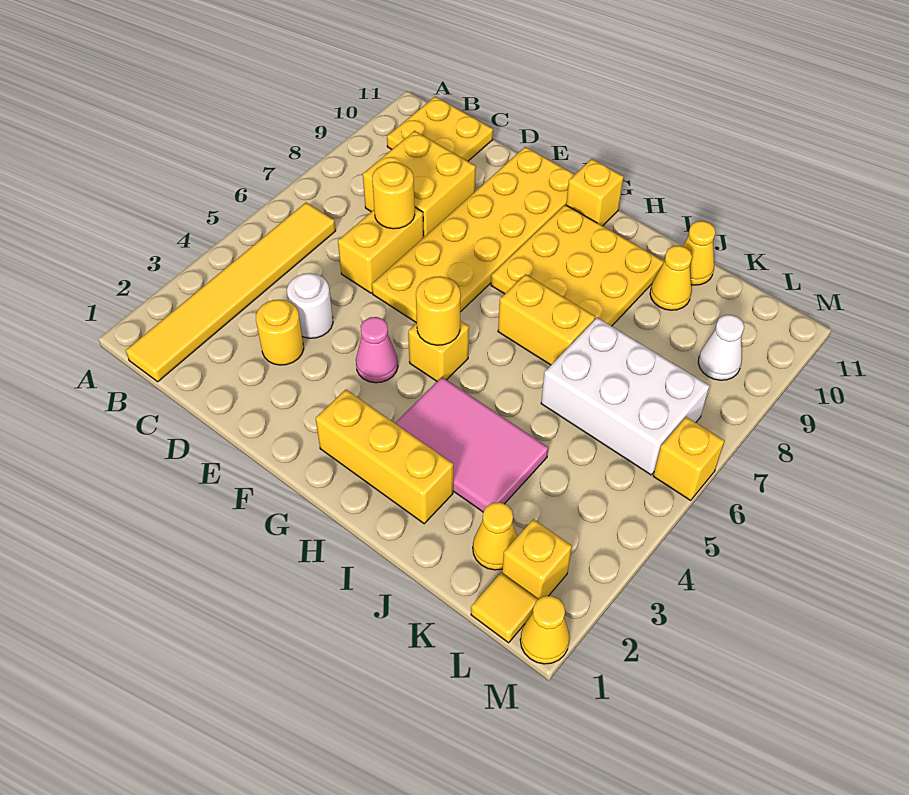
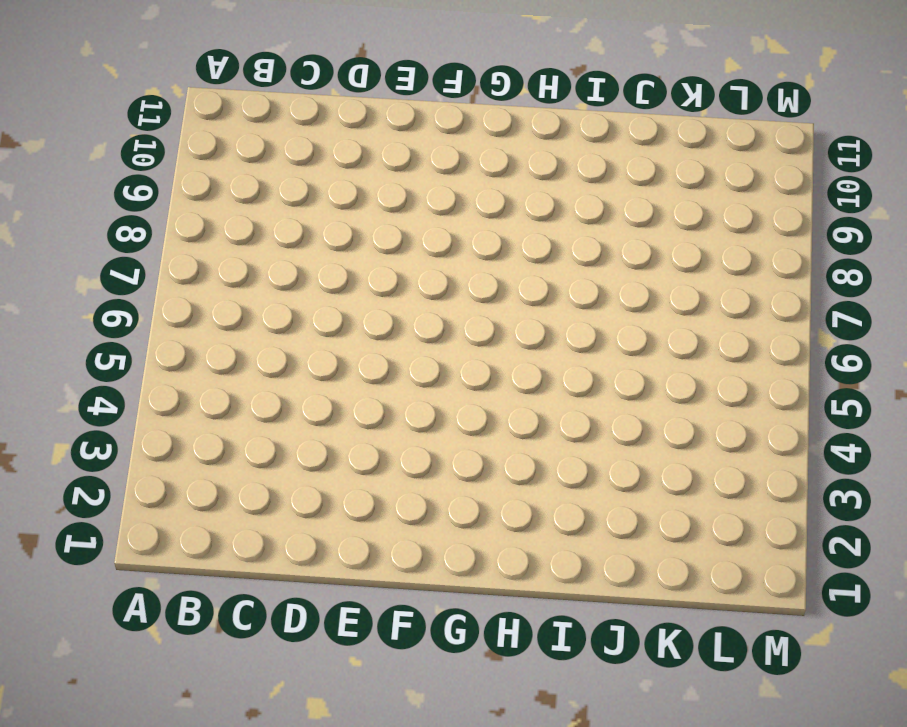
none -> yellow tile B1:B6 level 1
none -> yellow plate B10:C11 level 1
none -> yellow brick C8:D9 level 1

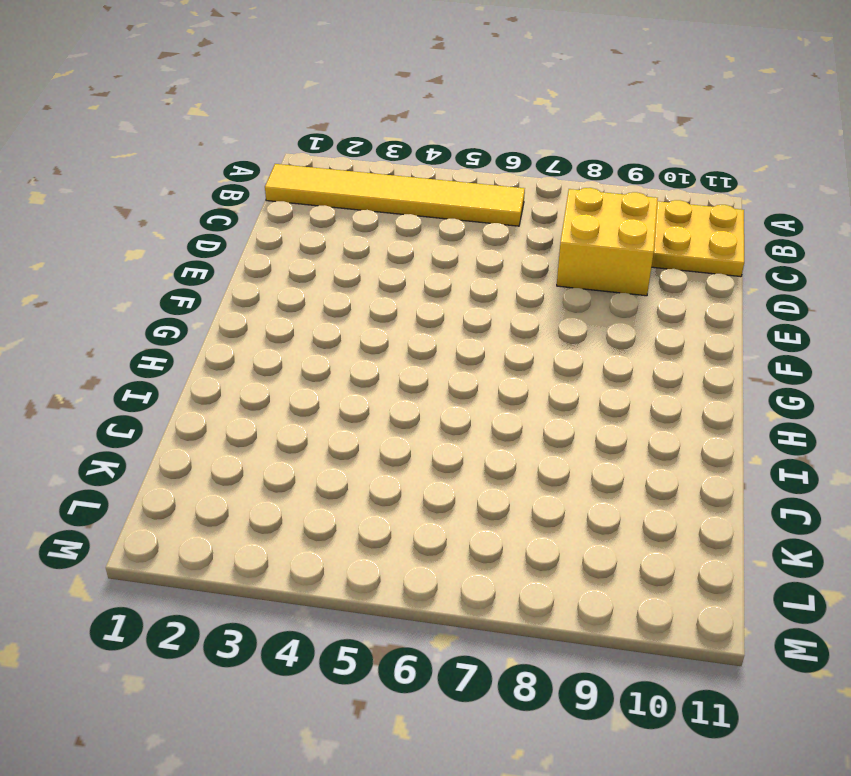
none -> yellow round brick D3 level 1
none -> white round brick D4 level 1
none -> yellow brick D6:D7 level 1

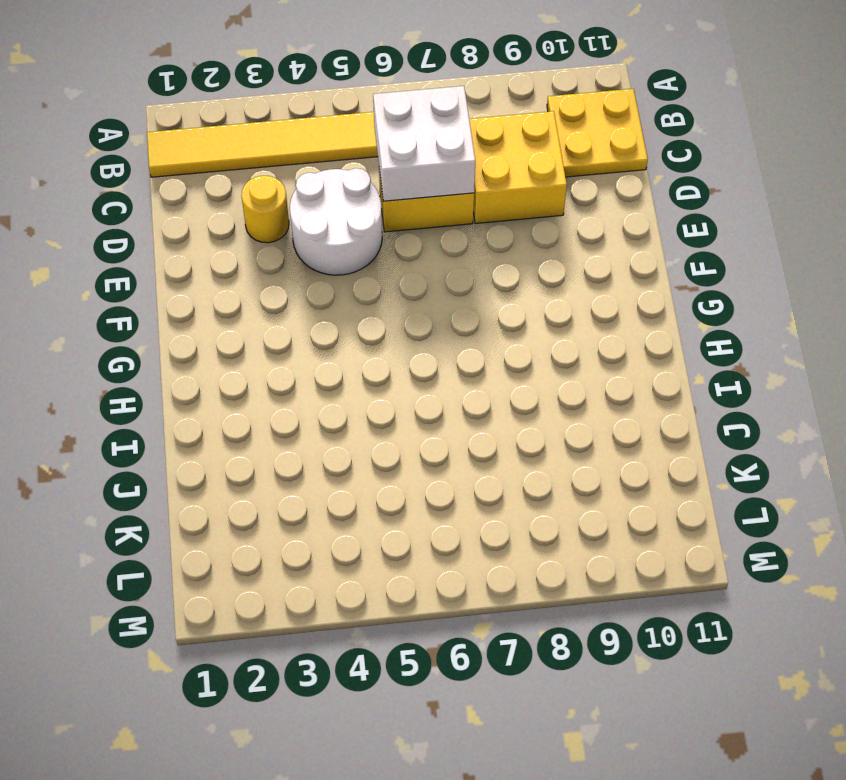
white brick C6:D7 level 2 -> yellow round brick D7 level 2
white round brick D4:E5 level 1 -> white round brick D4 level 1
none -> yellow plate E6:F11 level 1
none -> pink cone F4 level 1
none -> yellow brick G2:I2 level 1

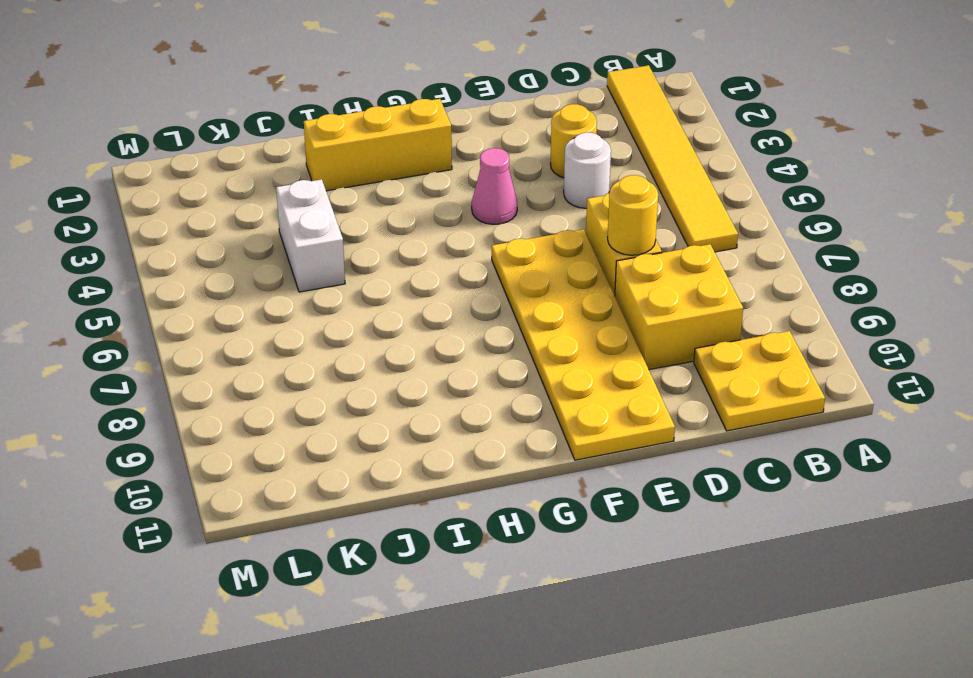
white brick J4:J5 level 1 -> pink tile H3:J4 level 1
none -> yellow brick G5 level 1
none -> yellow plate G8:I10 level 1
none -> yellow brick G11 level 1

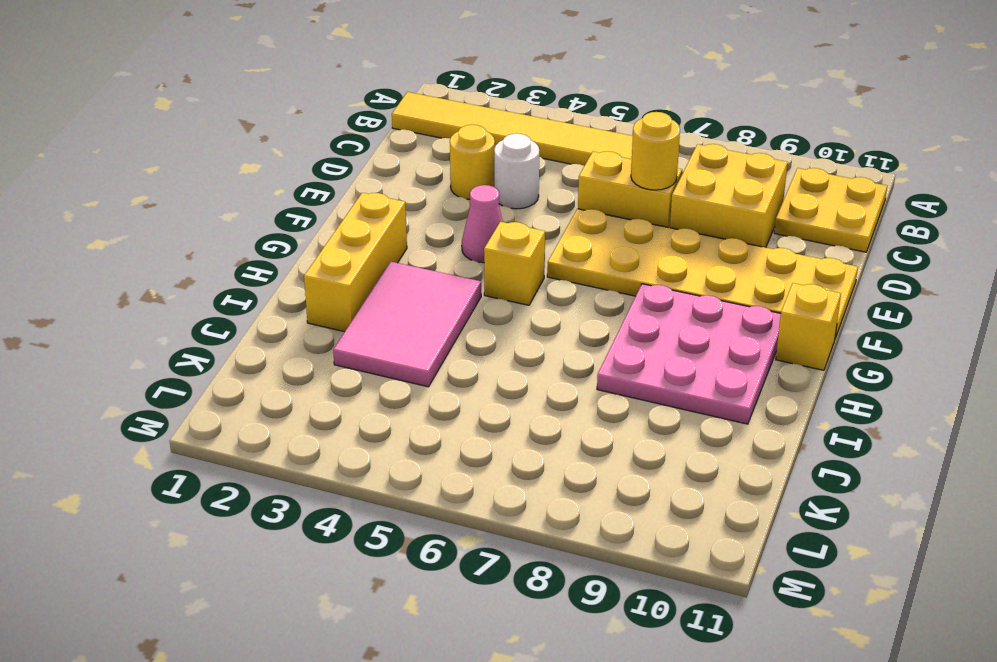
pink plate G8:I10 level 1 -> yellow plate G8:I10 level 1
none -> yellow brick H7:I7 level 1
none -> white brick J6:L7 level 1
none -> yellow cone J10 level 1

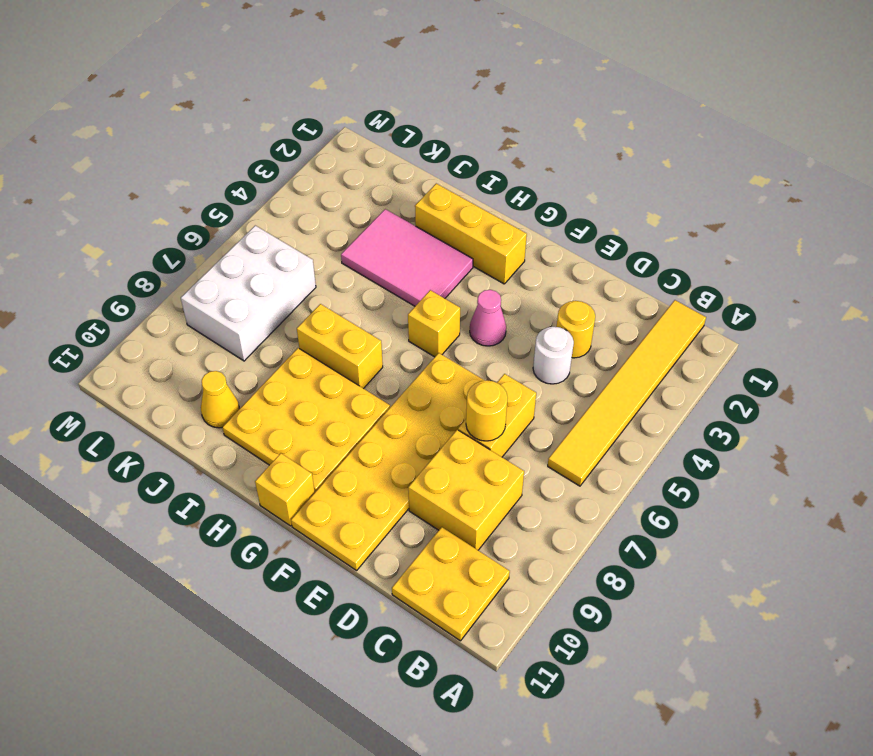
white brick K6:L8 level 1 -> white brick J6:L7 level 1
none -> yellow cone J11 level 1
none -> yellow cone K2 level 1
none -> yellow tile L1 level 1

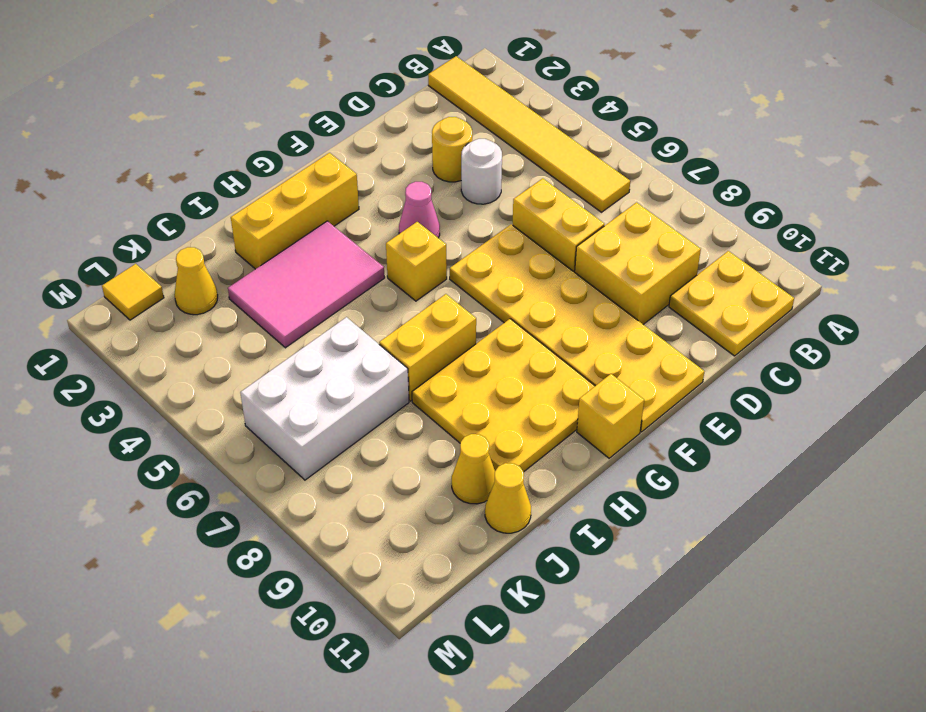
none -> yellow brick L2 level 1
none -> white cone L9 level 1
none -> yellow cone M1 level 1

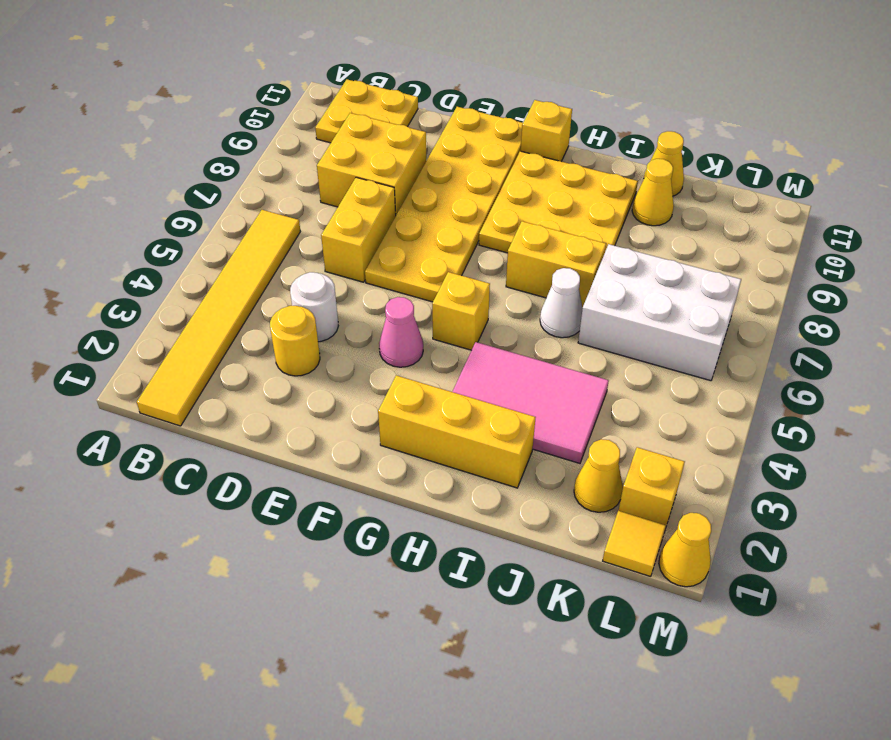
white cone I6 level 1 -> white cone L9 level 1
none -> yellow brick M6 level 1
none -> yellow round brick D7 level 2
none -> yellow round brick G5 level 2

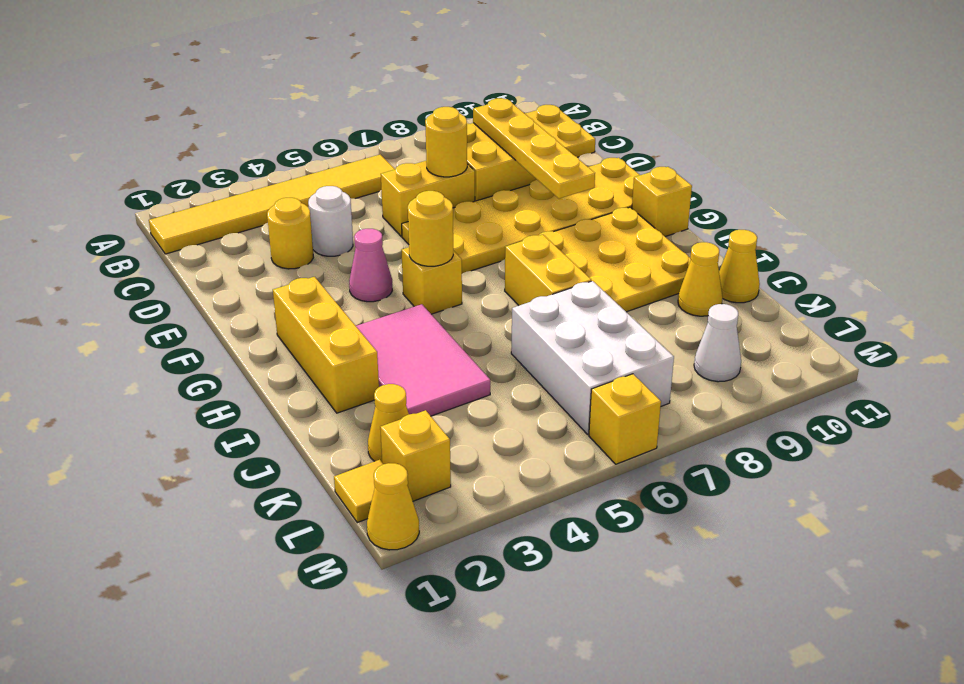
yellow plate C9:F9 level 2 -> none

